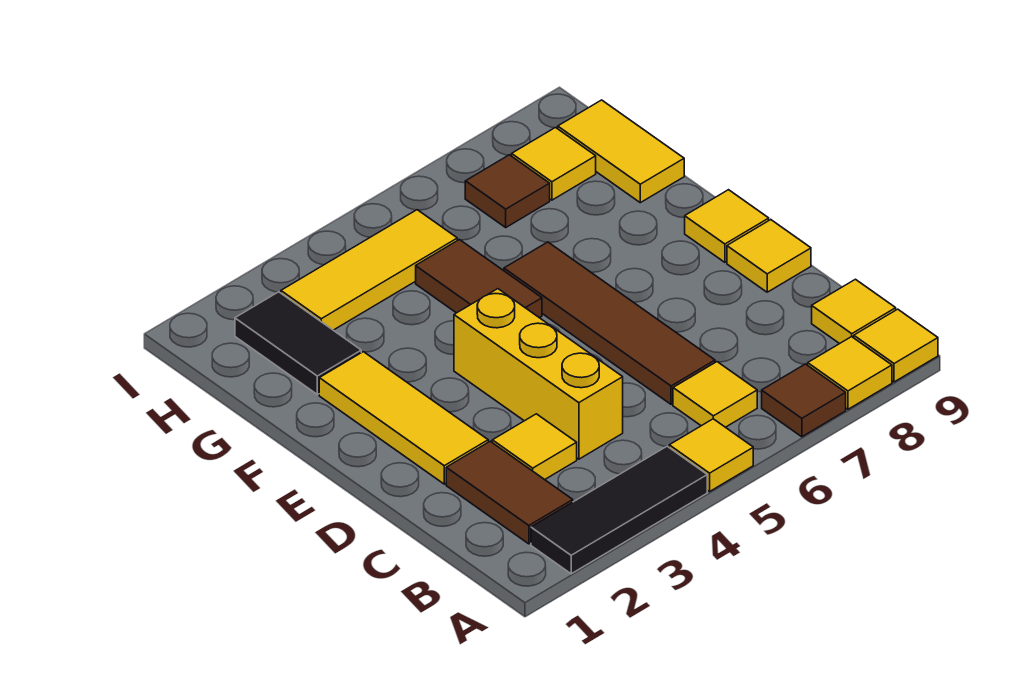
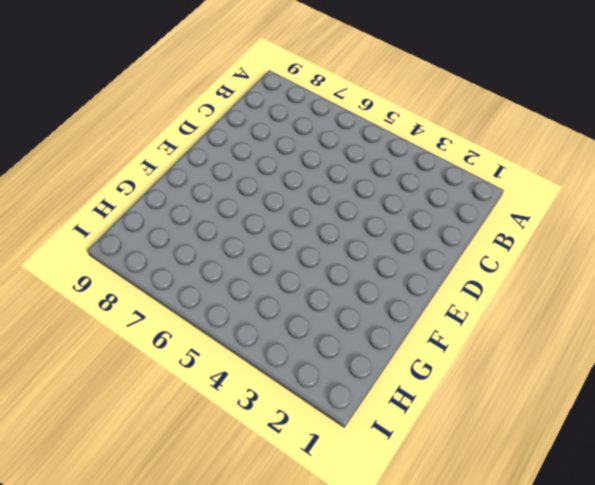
none -> black tile A2:A4 level 1
none -> yellow tile A5 level 1
none -> brown tile A7 level 1

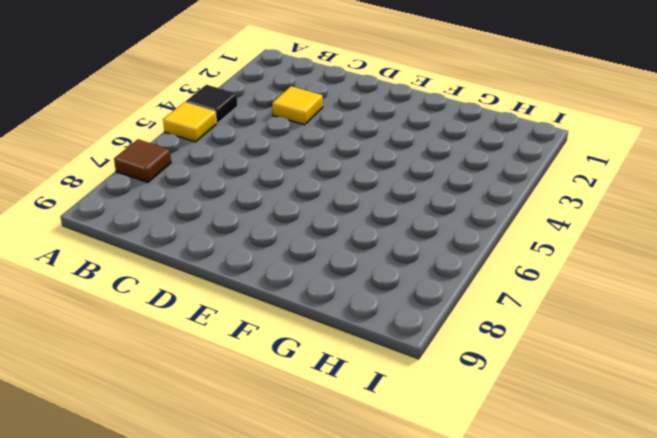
black tile A4 level 1 -> black tile A2:A4 level 1
none -> yellow tile A8 level 1
none -> yellow tile A9 level 1
none -> brown tile B2:C2 level 1

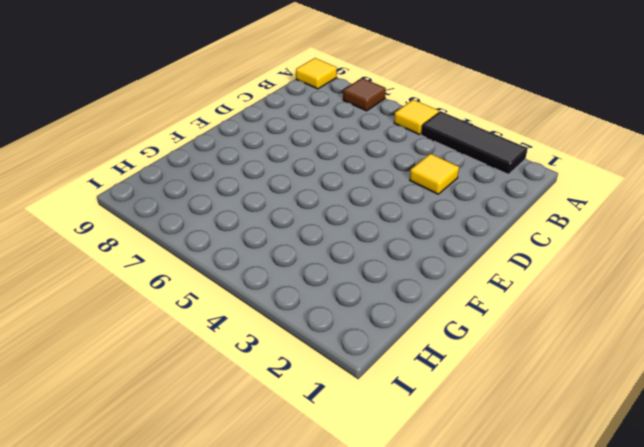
none -> yellow tile A8 level 1
none -> brown tile B2:C2 level 1
none -> yellow tile B6 level 1

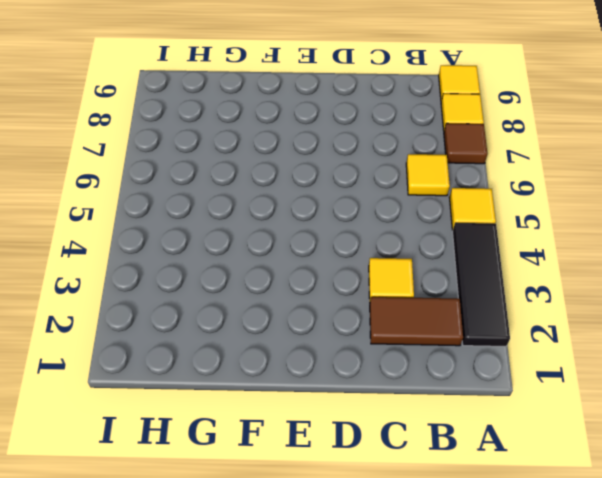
none -> yellow tile B9 level 1
none -> yellow brick C4:E4 level 1
none -> brown tile C6:F6 level 1

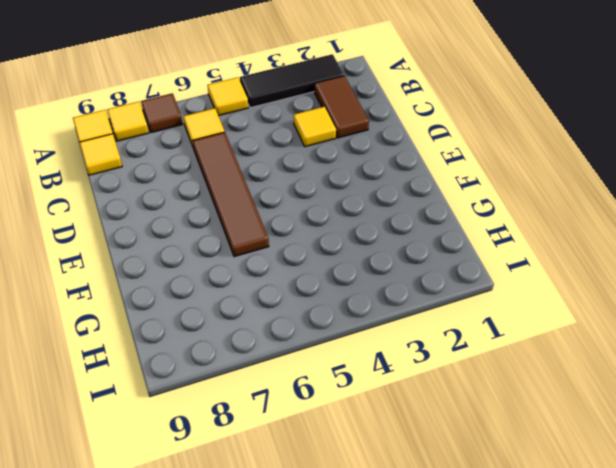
none -> yellow brick C4:E4 level 1
none -> yellow tile D2:F2 level 1
none -> yellow tile D9 level 1

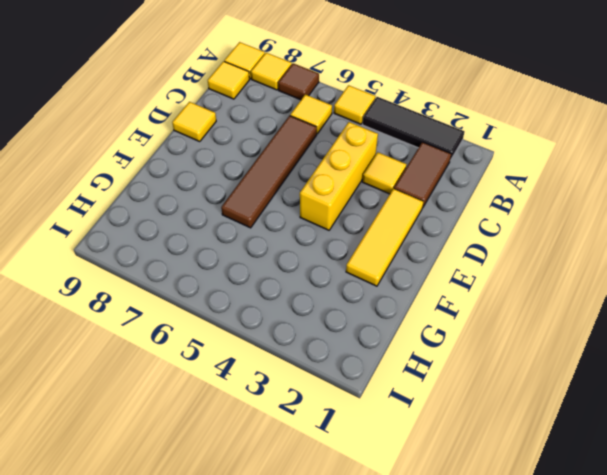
none -> yellow tile E9 level 1
none -> brown tile F5:G5 level 1
none -> black tile G2:H2 level 1

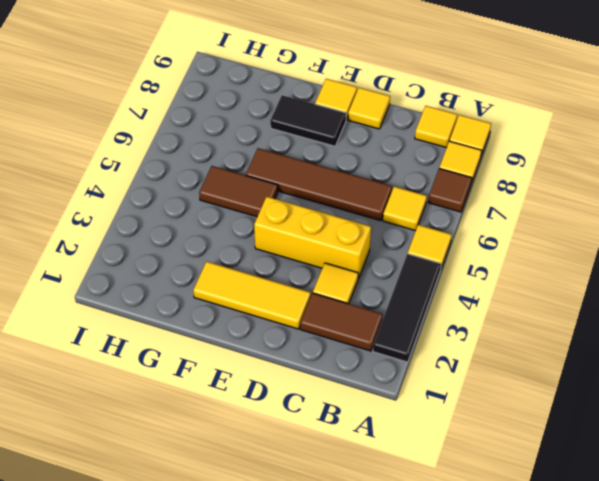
black tile E8:F8 level 1 -> black tile G2:H2 level 1
none -> yellow tile G9:H9 level 1
none -> yellow tile H3:H5 level 1
none -> brown tile H7 level 1

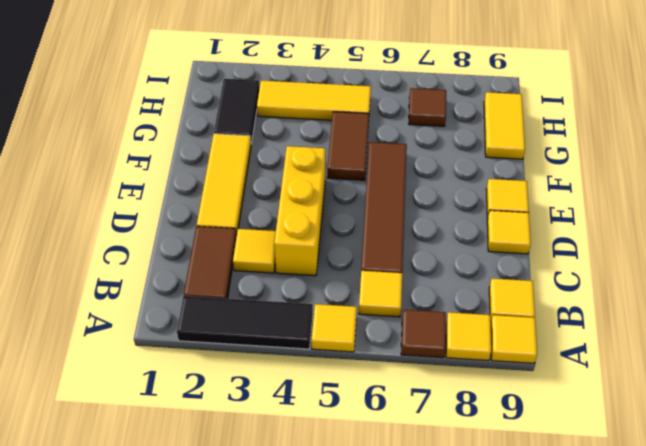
none -> yellow tile H8 level 1

